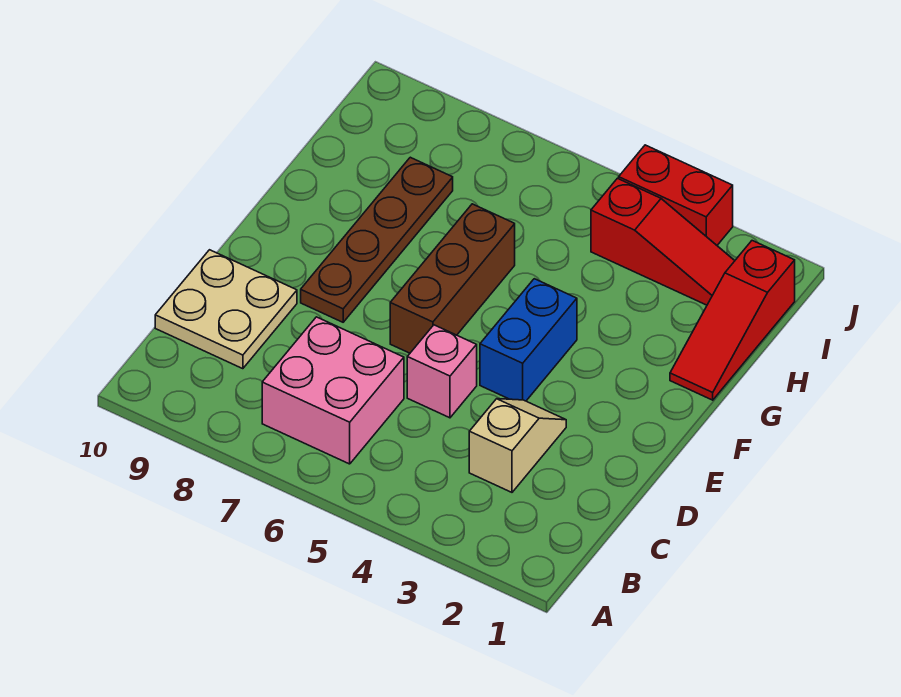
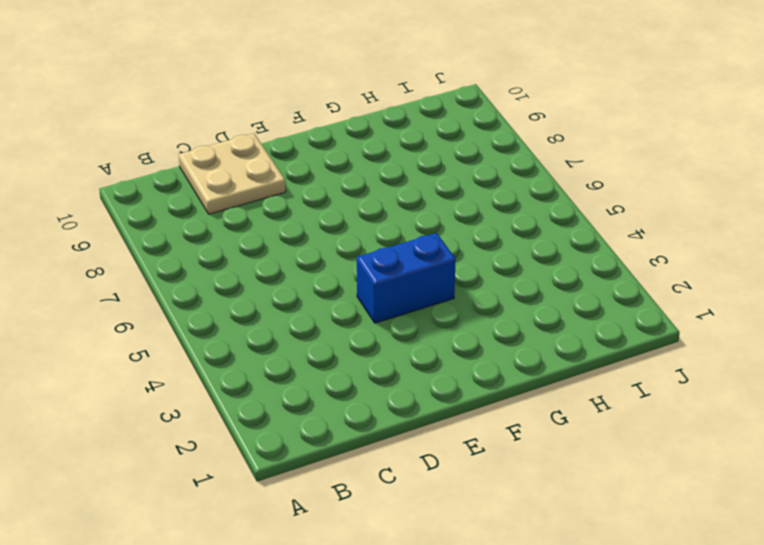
none -> pink brick B6:C7 level 1
none -> tan slope C3:D3 level 1 top C

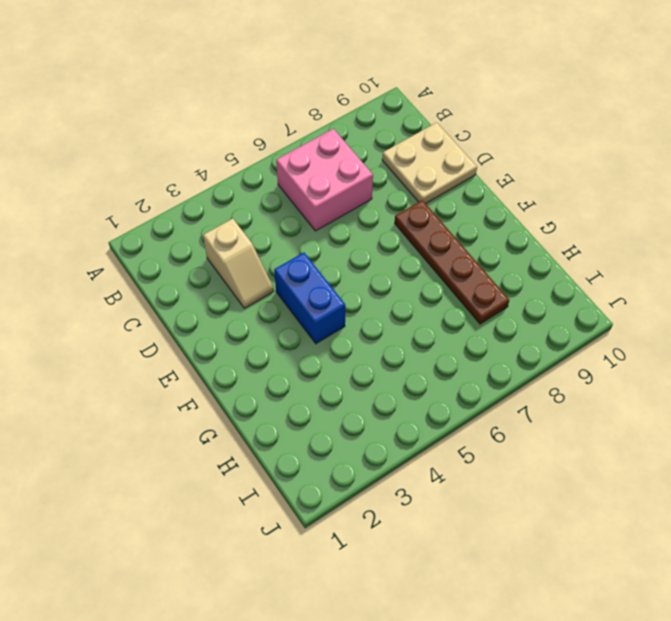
none -> pink brick D5 level 1
none -> brown brick E6:G6 level 1

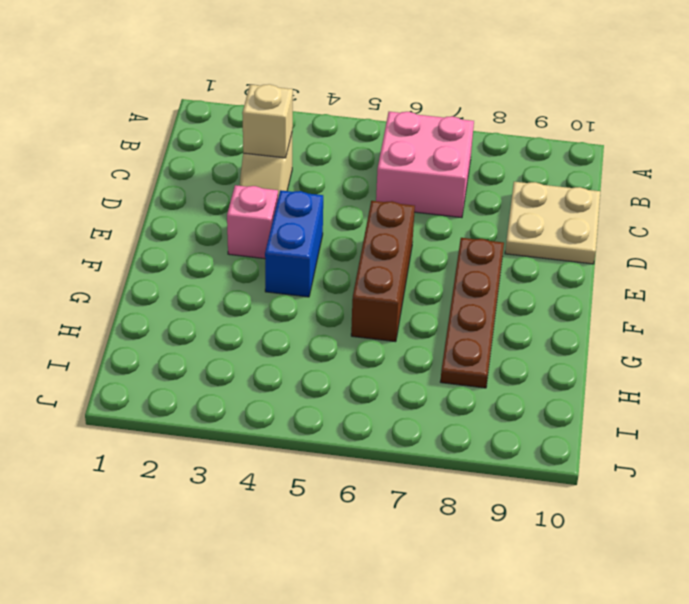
tan brick C3 level 2 -> none
pink brick E3 level 1 -> pink brick D5 level 1
none -> red slope G1:I1 level 1 top I
none -> red slope I2:I4 level 1 top 4

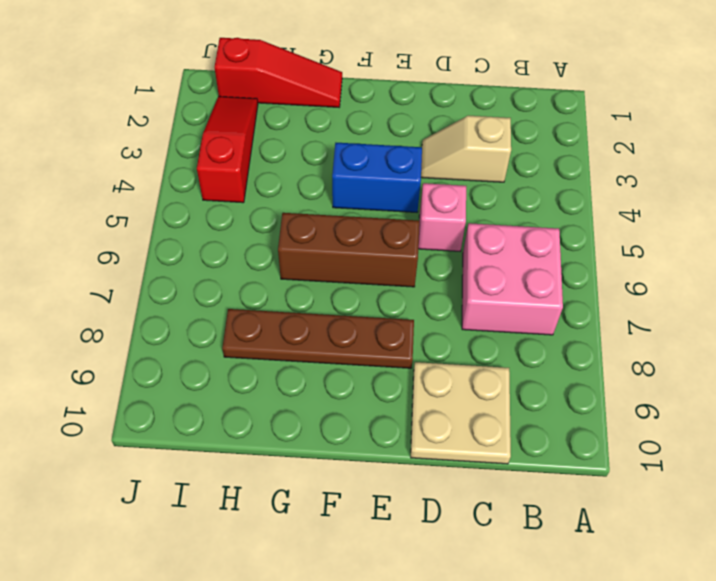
none -> red brick J3:J4 level 1

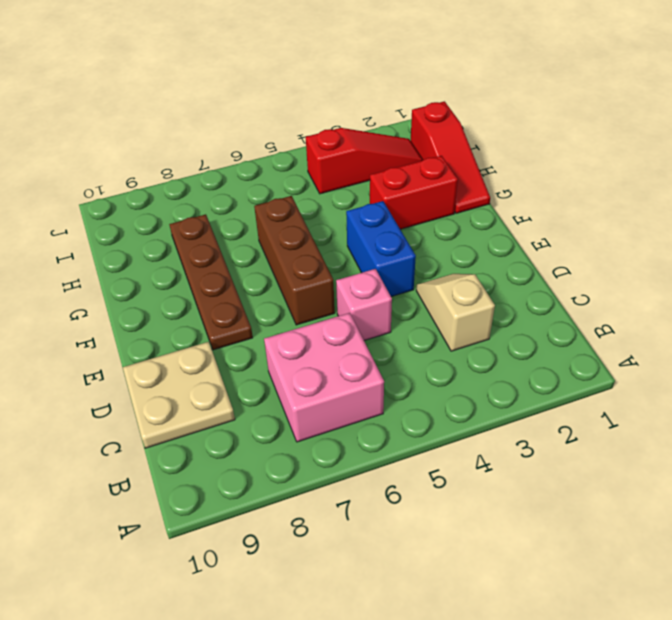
red brick G2:G3 level 1 -> red brick J3:J4 level 1

